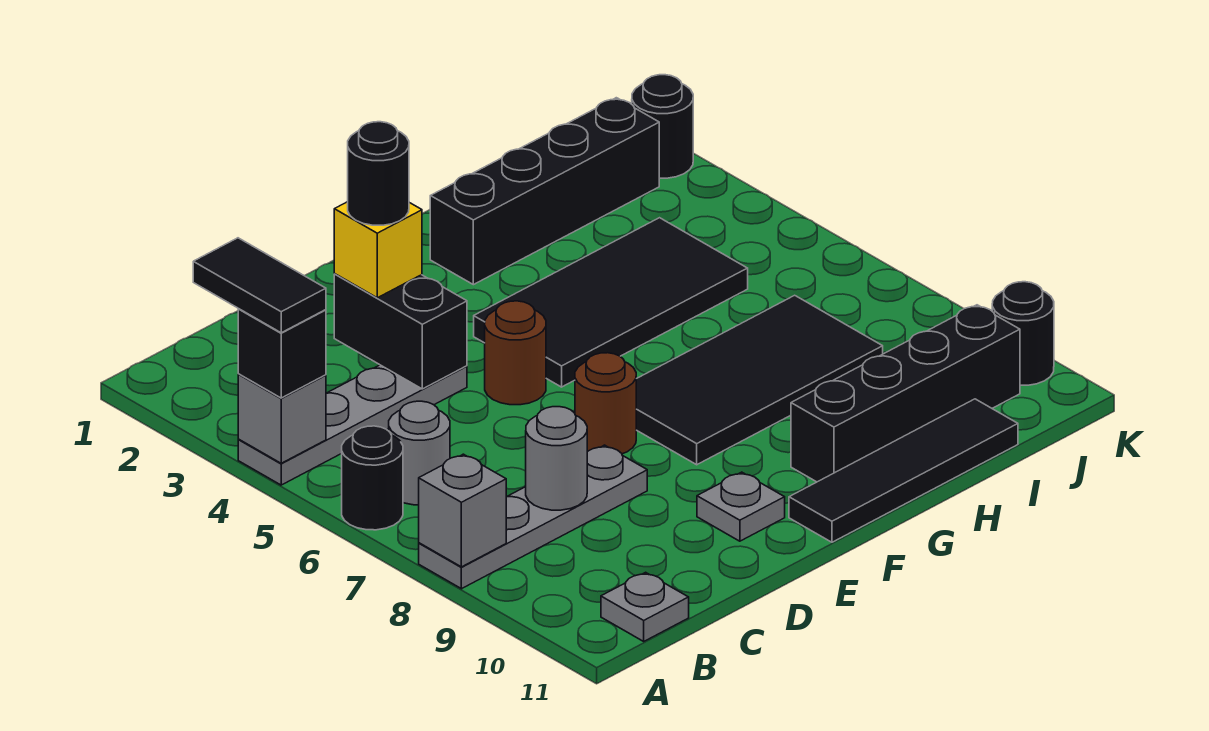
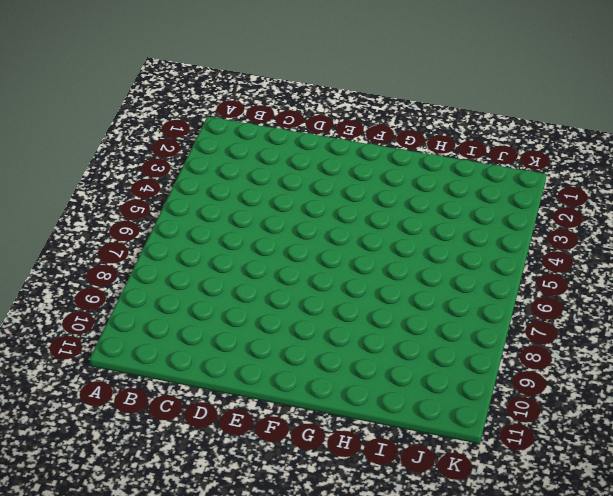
none -> grey plate A4:D4 level 1
none -> black round brick A6 level 1
none -> grey plate A8:D8 level 1

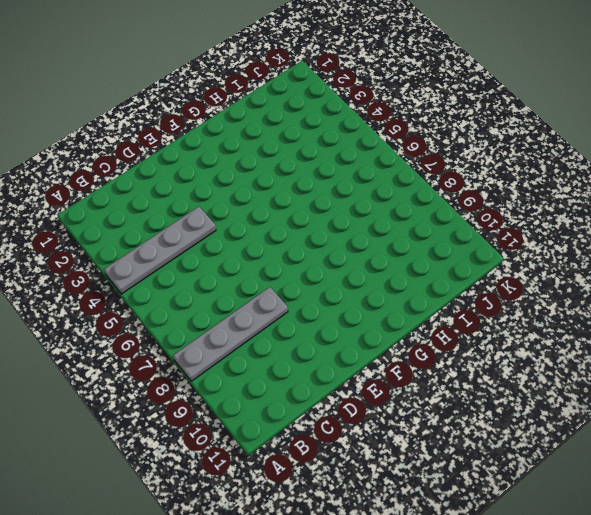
none -> black round brick A6 level 1
none -> grey round brick B6 level 1
none -> grey plate B11 level 1

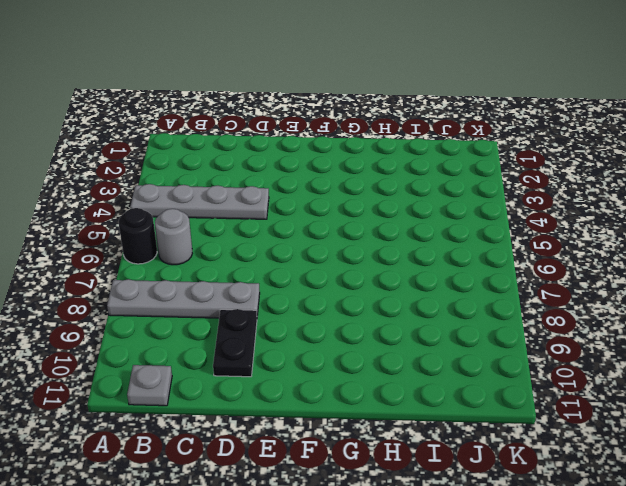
black plate D9:D10 level 1 -> none
none -> brown round brick E5 level 1
none -> brown round brick E7 level 1
none -> grey plate E10 level 1

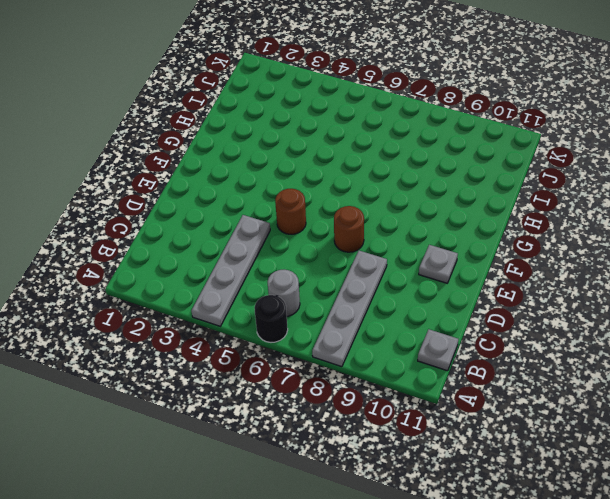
none -> black tile F4:I5 level 1
none -> black tile F7:I8 level 1
none -> black tile F11:I11 level 1

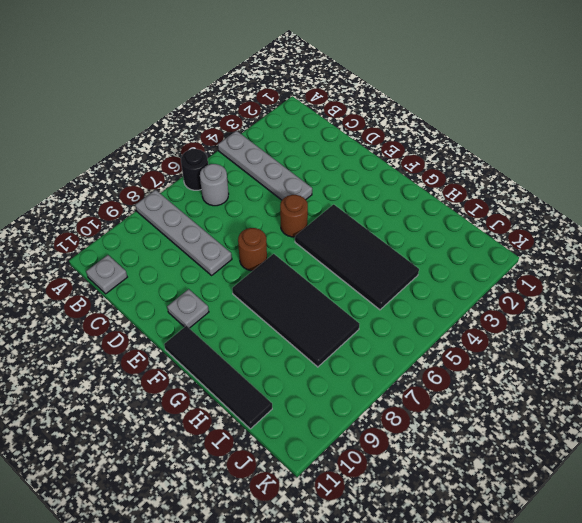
none -> black brick G2:J2 level 1
none -> black brick G10:J10 level 1
none -> black round brick K2 level 1

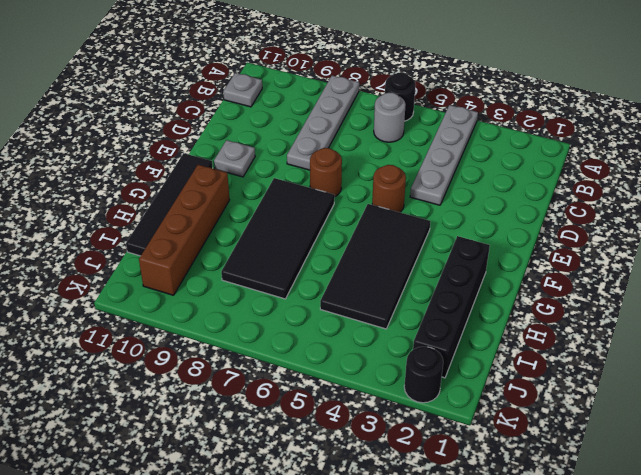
brown brick G10:J10 level 1 -> black brick G10:J10 level 1
none -> black round brick K10 level 1
none -> grey brick A4 level 2
none -> grey brick A8 level 2

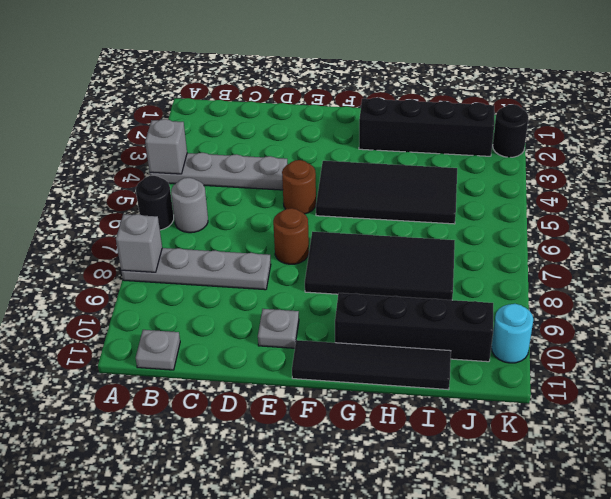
cyan round brick K10 level 1 -> black round brick K10 level 1
none -> grey round brick C8 level 2
none -> black brick D3:D4 level 2
none -> black brick A4 level 3

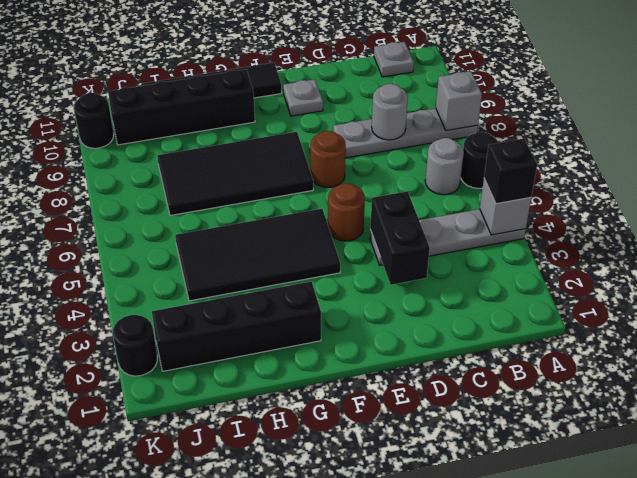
none -> yellow brick D3 level 3
none -> black tile A3:A4 level 4
none -> black round brick D3 level 4

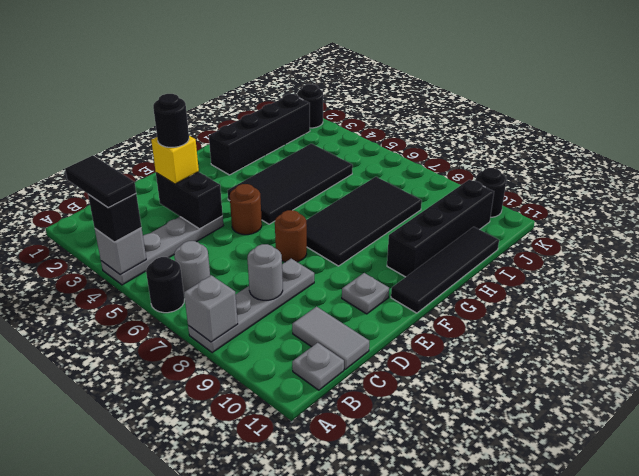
grey tile C10:C11 level 1 -> none

